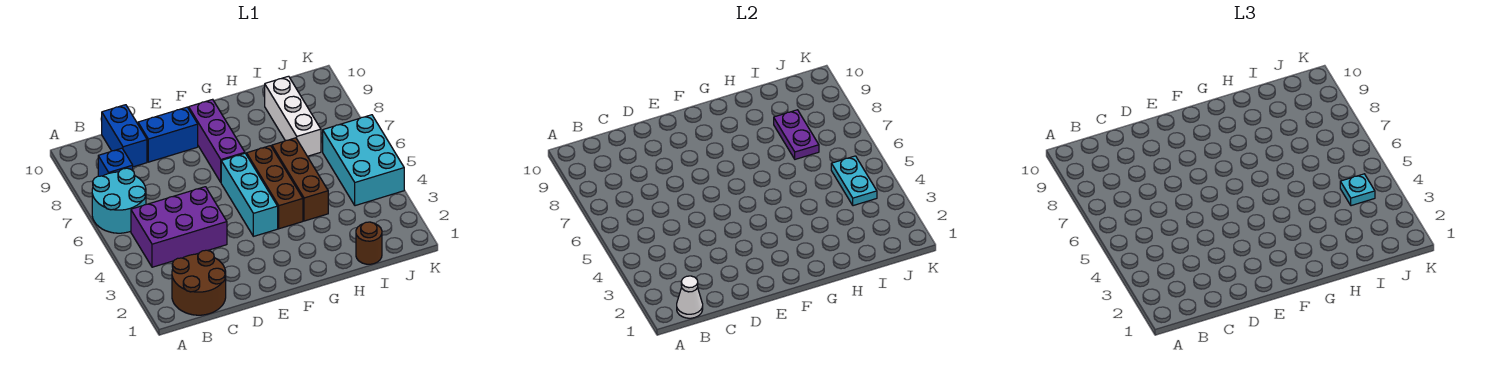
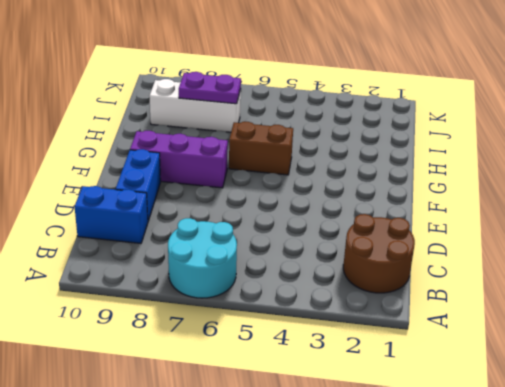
brown brick G5:G6 level 1 -> brown brick G4:G6 level 1
none -> purple brick B4:D5 level 1
none -> blue brick B8 level 1
none -> cyan brick F4:F6 level 1

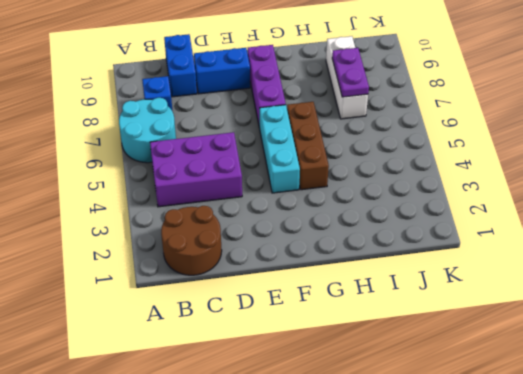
none -> brown brick H4:H6 level 1
none -> brown round brick I1 level 1
none -> cyan brick J4:K6 level 1

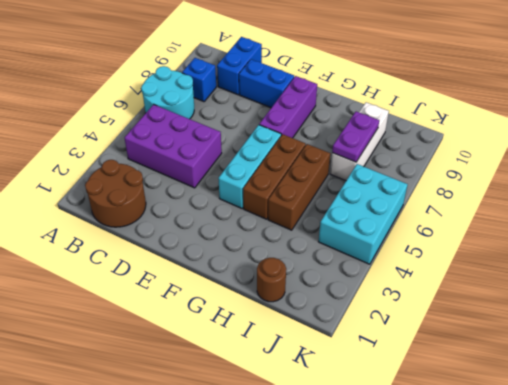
none -> white cone B1 level 2
none -> cyan plate J4:J5 level 2
none -> cyan plate J4 level 3

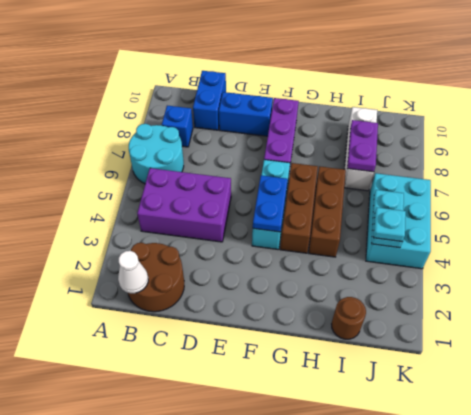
blue plate F4:F5 level 2 -> none

